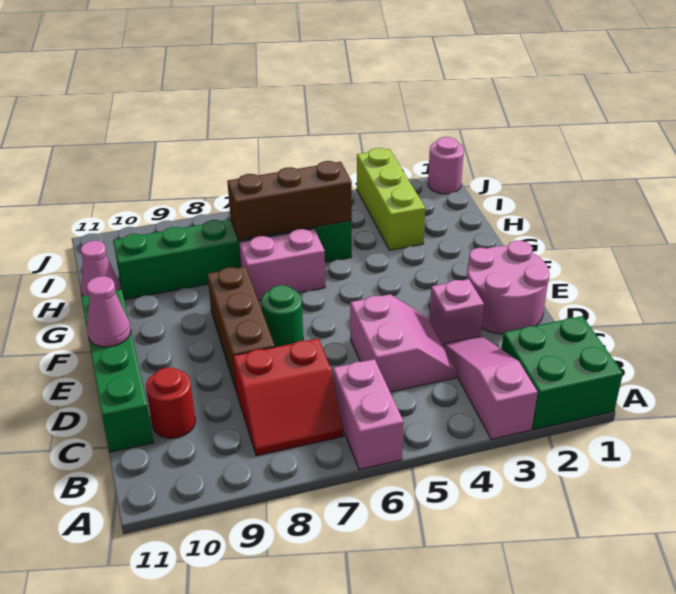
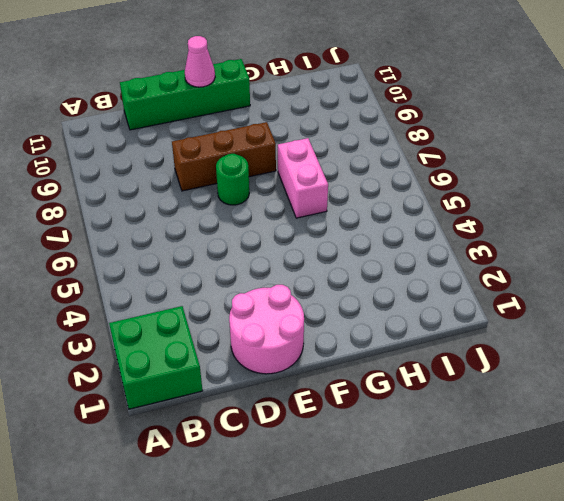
none -> pink slope A3:C3 level 1 top A
none -> pink brick A6:B6 level 1
none -> red slope B7:C8 level 1 top C

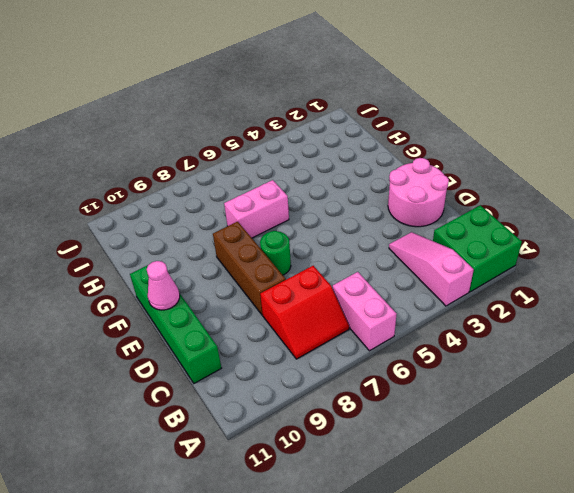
none -> pink slope C4:D5 level 1 top 5
none -> red round brick C10 level 1
none -> pink brick D3 level 1

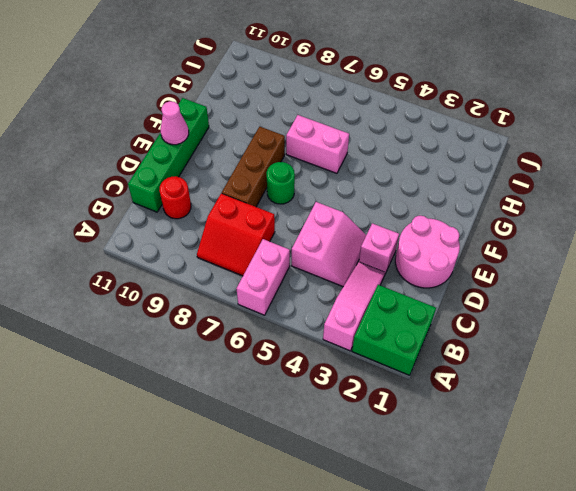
none -> lime brick H3:J3 level 1
none -> green brick H5:H10 level 1
none -> pink cone H11 level 1

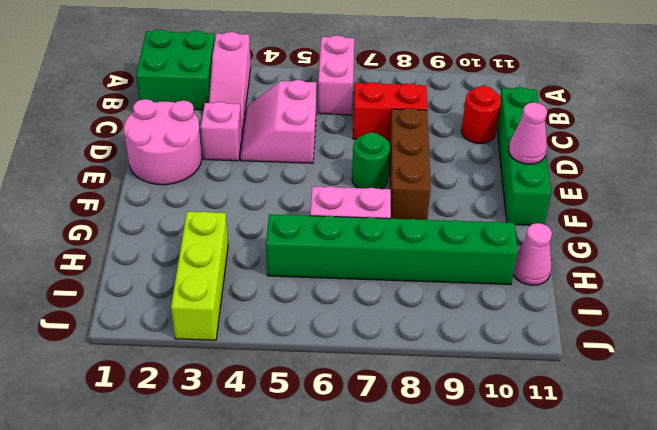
none -> pink round brick J1 level 1
none -> brown brick H5:H7 level 2

